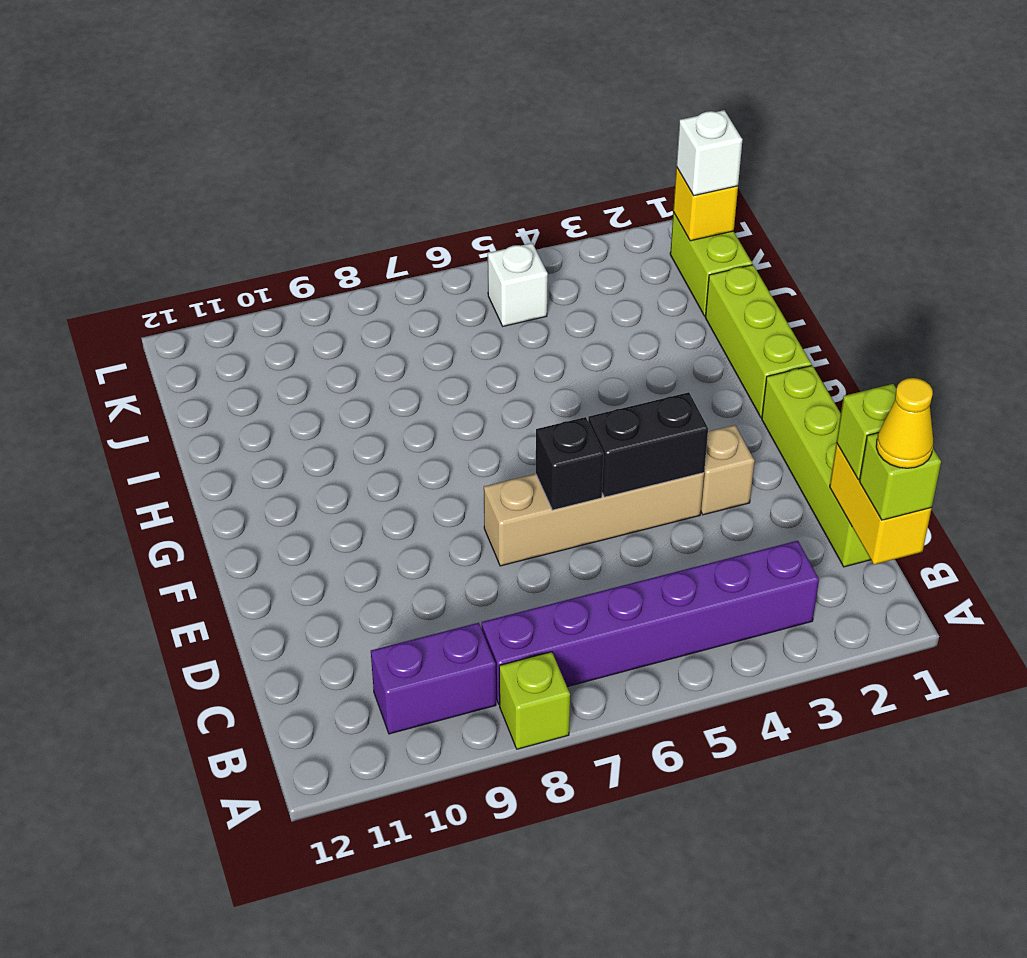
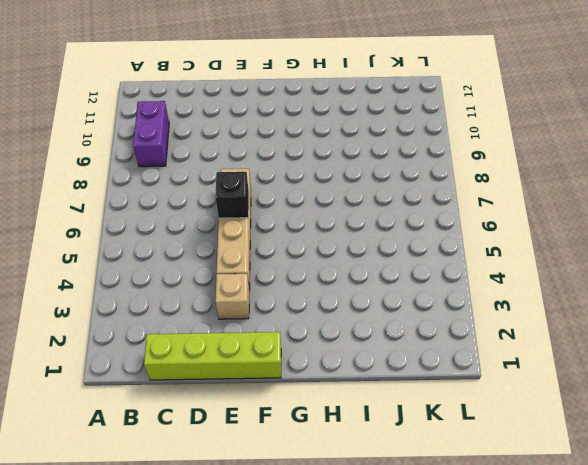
none -> lime brick A8 level 1
none -> purple brick B3:B8 level 1
none -> lime brick G1:I1 level 1

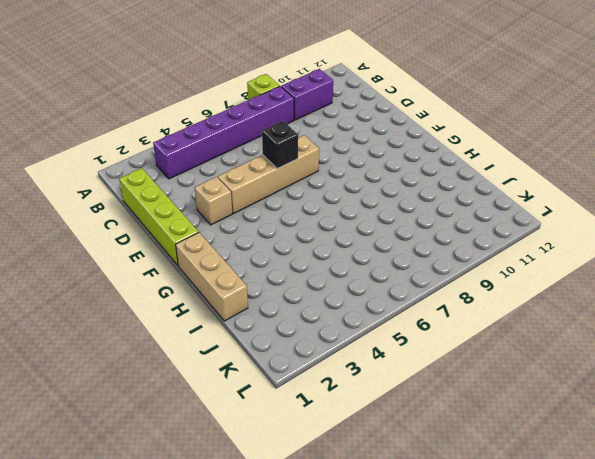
tan brick G1:I1 level 1 -> lime brick G1:I1 level 1
none -> lime brick J1:K1 level 1
none -> white brick K5 level 1
none -> yellow brick B1:C1 level 2

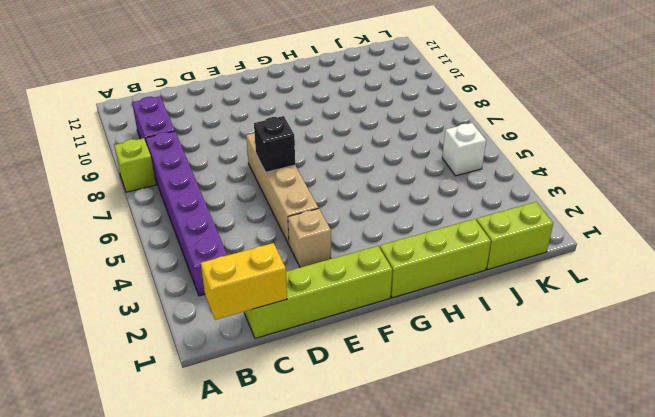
none -> black brick E4:E5 level 2
none -> yellow brick K1 level 2
none -> lime brick B1 level 3

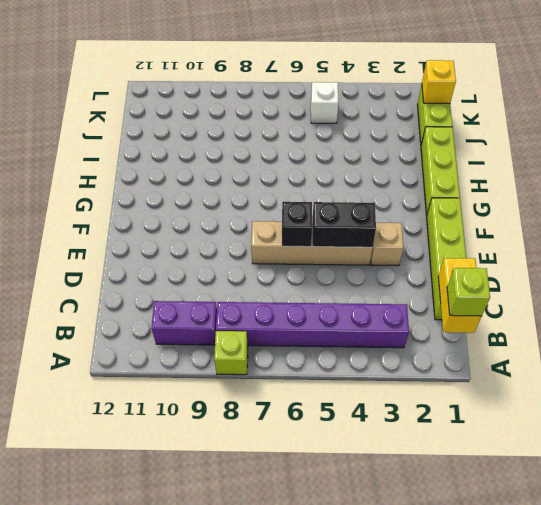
none -> lime brick C1 level 3
none -> white brick K1 level 3
none -> yellow cone B1 level 4

